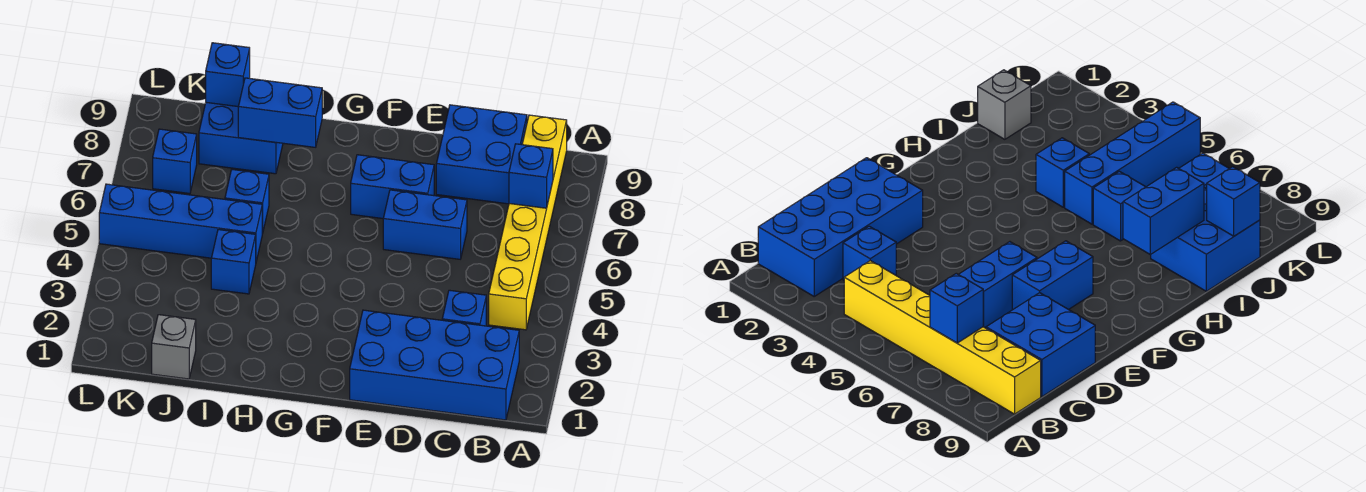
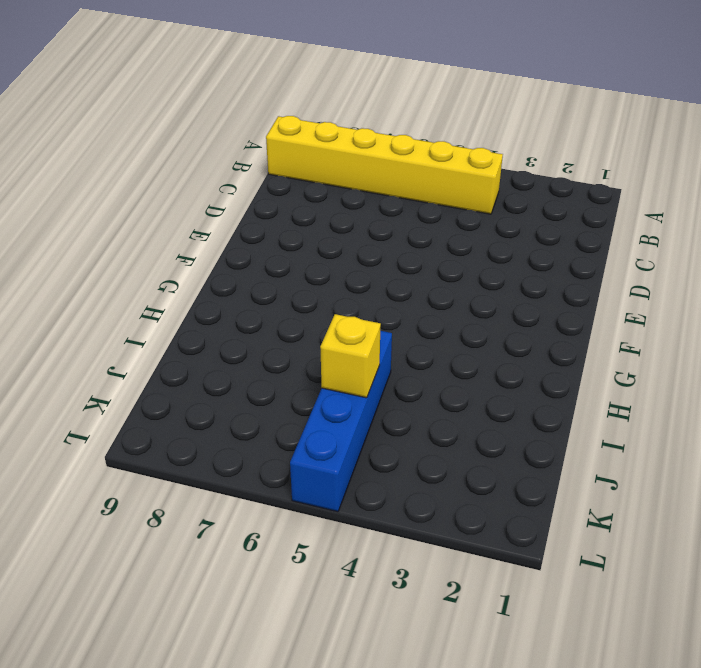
yellow brick J5 level 2 -> none
none -> blue brick B1:E2 level 1
none -> blue brick C3 level 1
none -> blue brick C8:D9 level 1

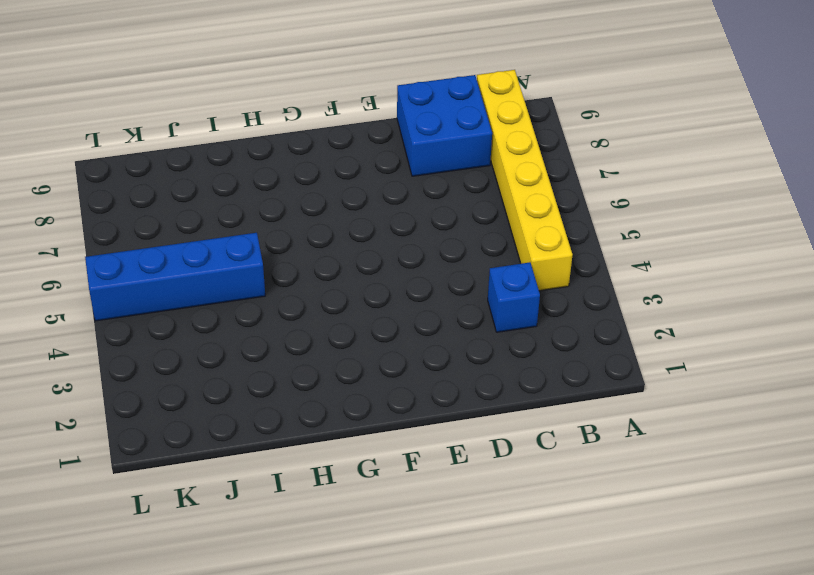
none -> blue brick B1:E2 level 1
none -> blue brick D6:E6 level 1
none -> blue brick E7:F7 level 1

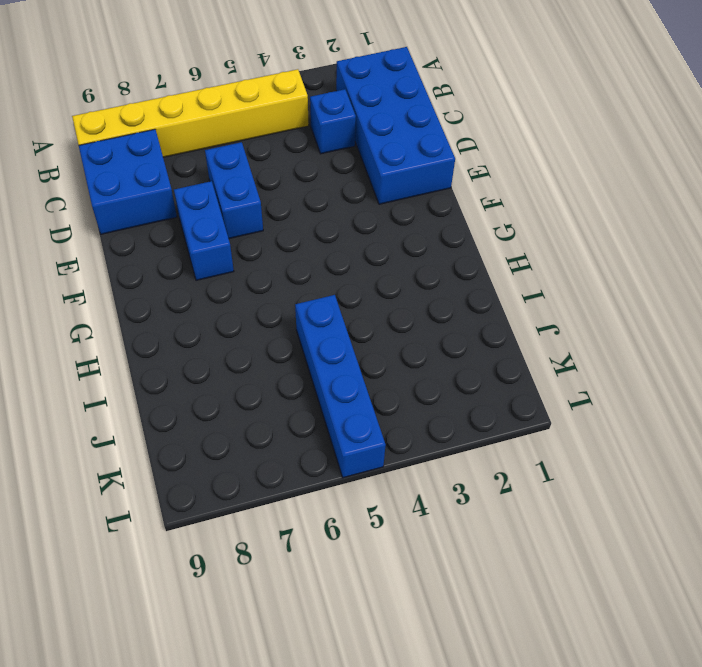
none -> blue brick I4 level 1
none -> blue brick I6 level 1
none -> blue brick I8:J9 level 1

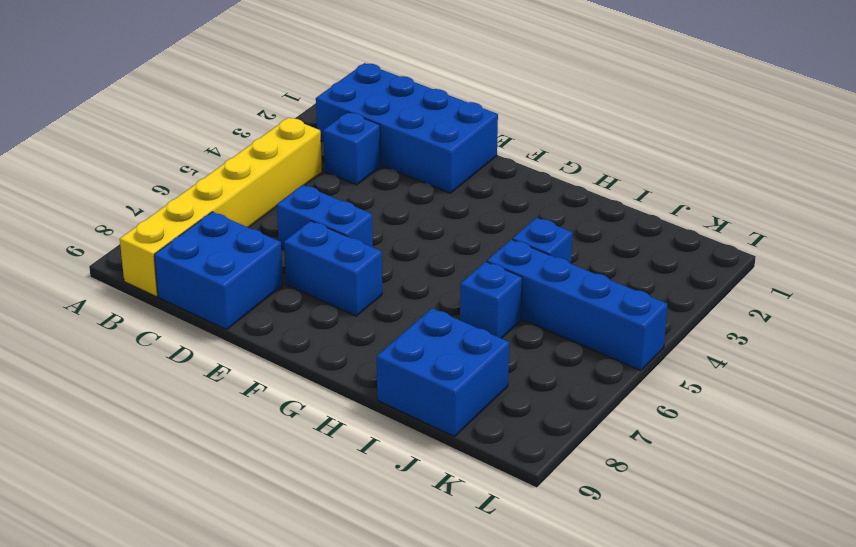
none -> grey brick J1 level 1
none -> blue brick K7 level 1
none -> blue brick B7 level 2

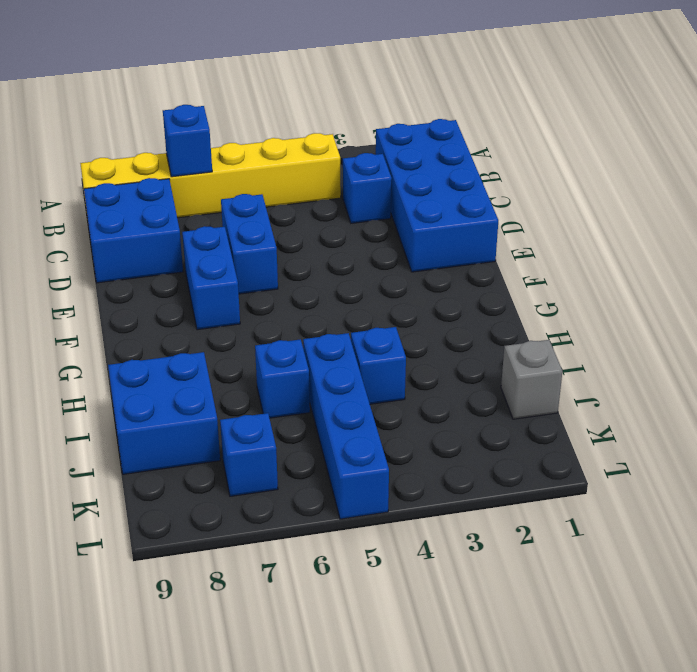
none -> blue brick H8:I8 level 2
none -> blue brick J9 level 2

